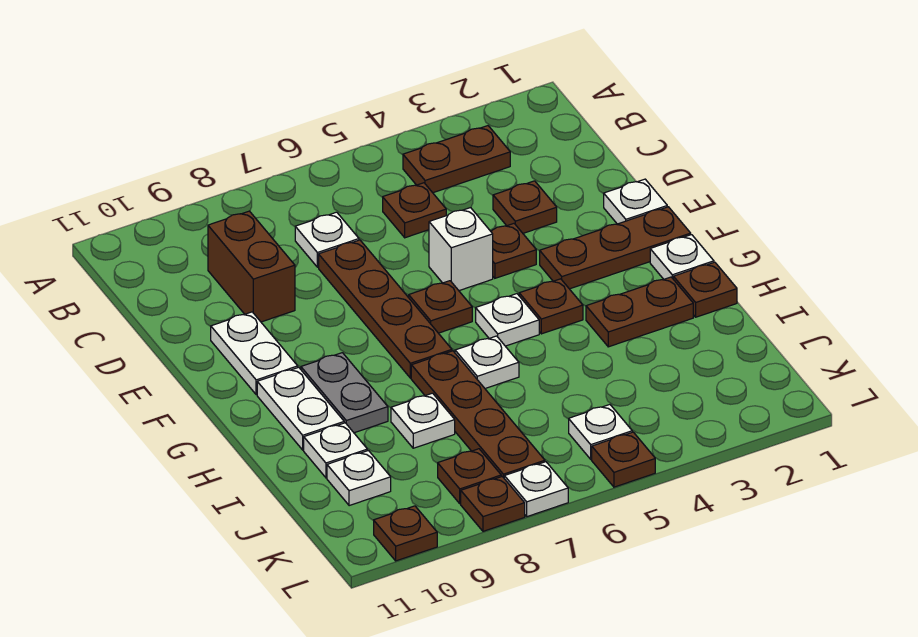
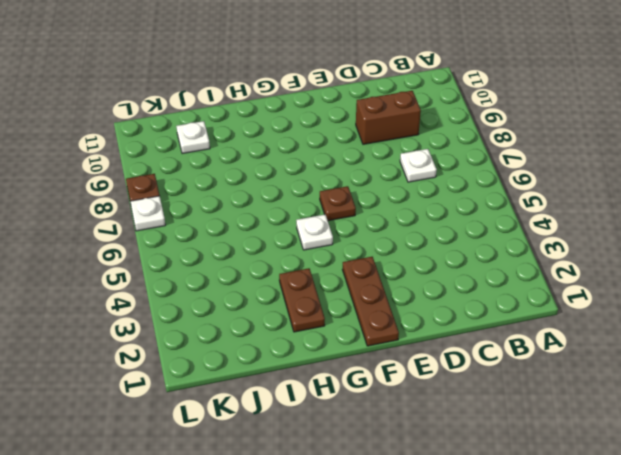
none -> brown plate B3:B4 level 1
none -> brown plate C5 level 1
none -> brown plate D3 level 1
none -> brown plate D7:G7 level 1

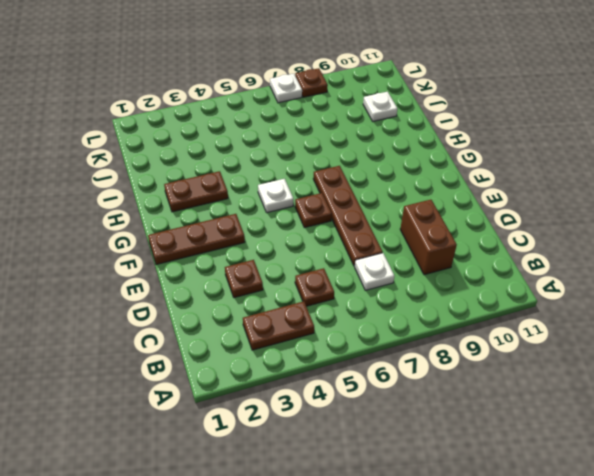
none -> white plate E1 level 1
none -> brown plate E4 level 1
none -> white brick E5 level 1
none -> white plate E10:F10 level 1

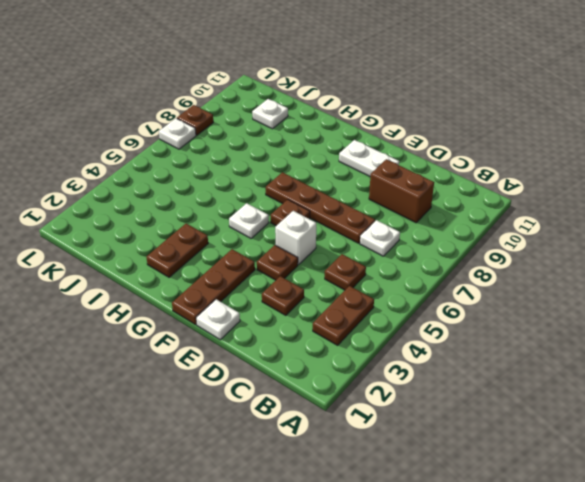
none -> white plate G1 level 1
none -> brown plate G4 level 1
none -> grey plate G9:H9 level 1
none -> white plate G10:H10 level 1

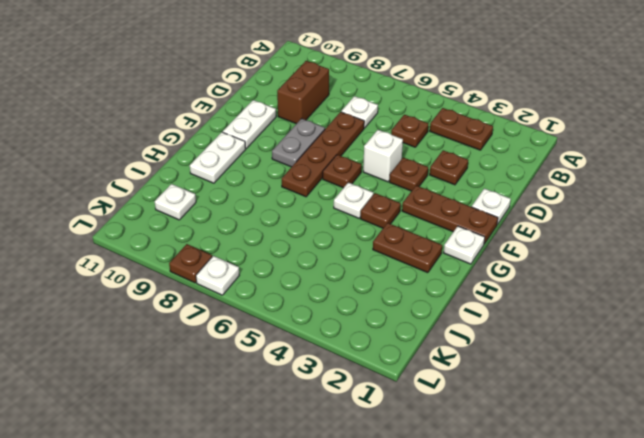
grey plate E8:F8 level 1 -> grey plate G9:H9 level 1
none -> brown plate H1 level 1
none -> white plate H6 level 1
none -> brown plate H7:K7 level 1
none -> white plate I8 level 1

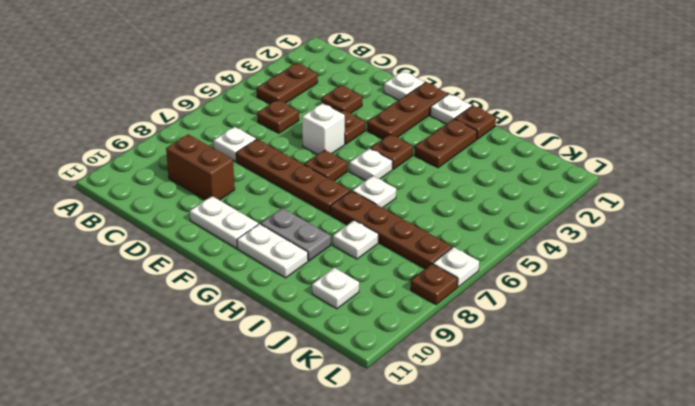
none -> white plate I10 level 1
none -> white plate K5 level 1
none -> brown plate K8 level 1
none -> brown plate L5 level 1

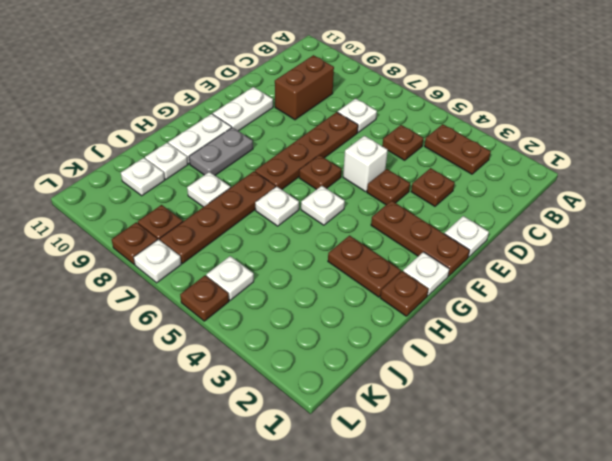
none -> brown plate G4 level 1
none -> brown plate L10 level 1

